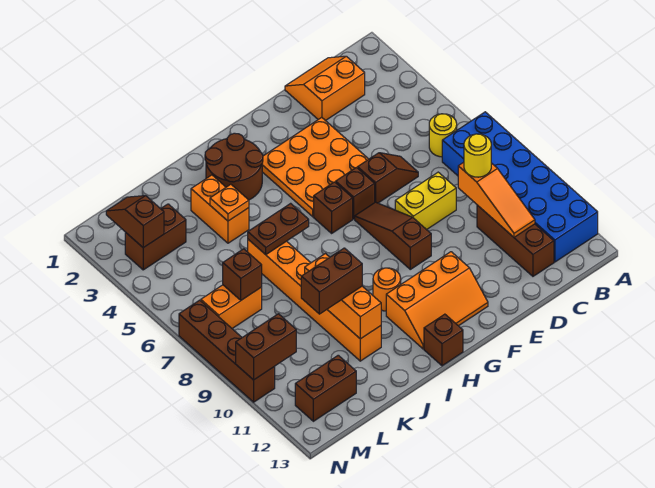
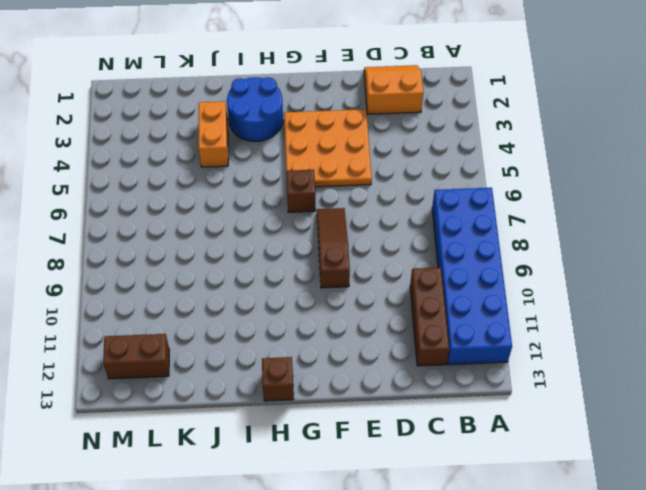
blue round brick H2:I3 level 1 -> brown round brick H2:I3 level 1
none -> yellow round brick B6 level 1
none -> brown slope D6:E6 level 1 top E
none -> yellow brick D8:E8 level 1

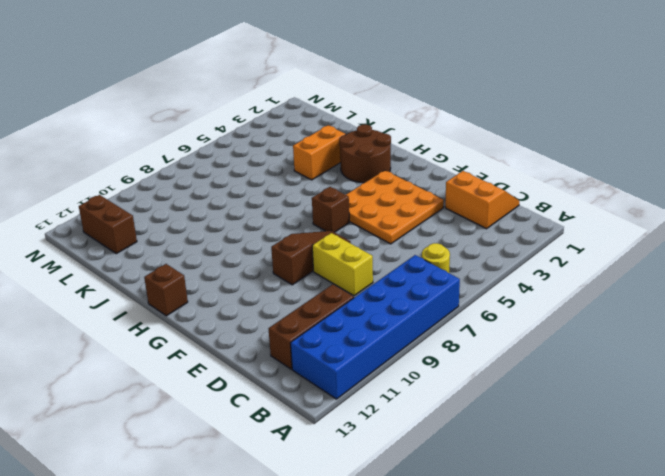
none -> brown slope D6:E6 level 1 top E
none -> brown brick F6 level 1
none -> orange slope F11:H12 level 1 top 11

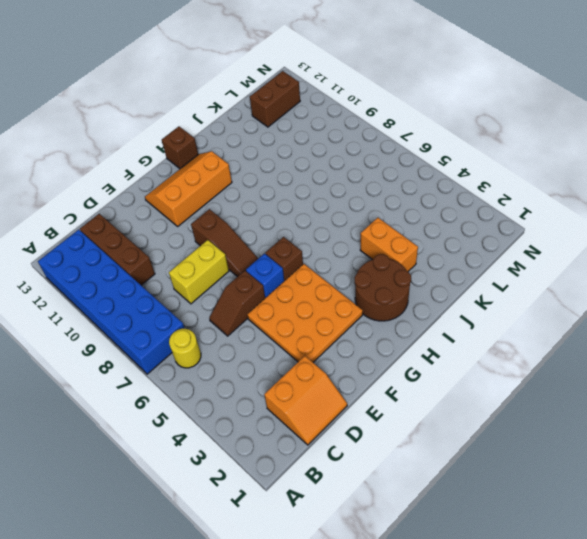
blue brick F6 level 1 -> brown brick F6 level 1
none -> orange round brick H10 level 1
none -> orange brick J6:J11 level 1
none -> brown brick L3:M3 level 1

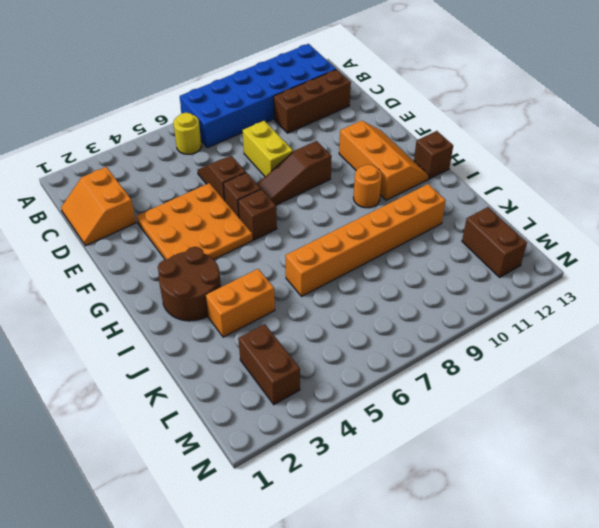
none -> orange brick L7:M7 level 1
none -> brown brick N7:N10 level 1
none -> orange slope C9:C11 level 2 top 9

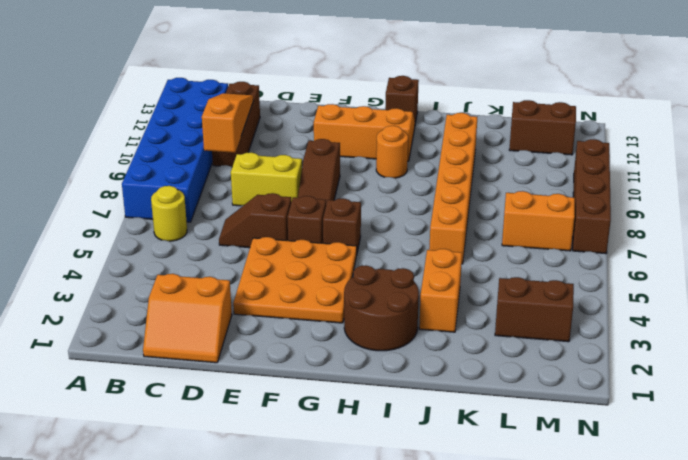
none -> brown plate I6:J6 level 2
none -> orange plate J4 level 2
none -> orange brick J9:J11 level 2

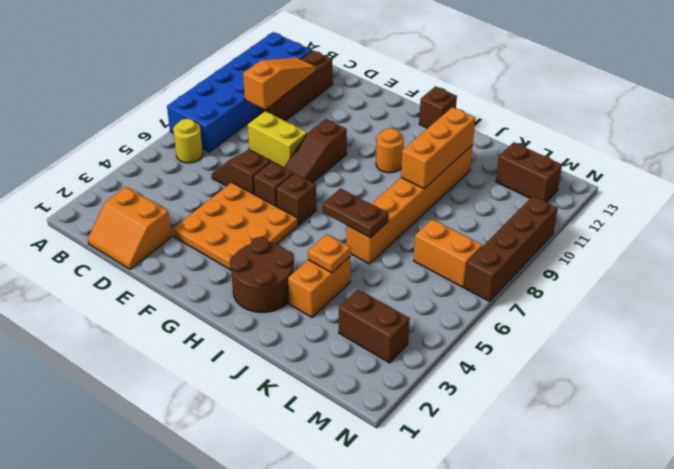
none -> orange slope F11:H12 level 1 top 11
none -> brown brick L7 level 2
none -> brown slope M2:M3 level 2 top 3

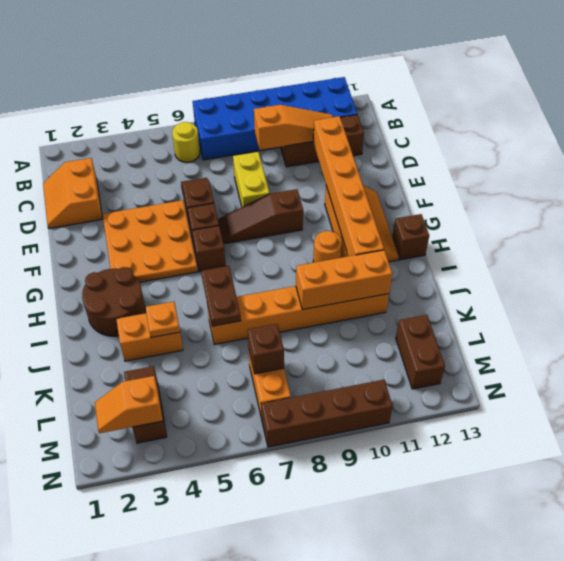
orange brick D11:I11 level 2 -> none
orange slope M2:M3 level 2 top 3 -> brown slope M2:M3 level 2 top 3
none -> brown brick M10:N10 level 2
none -> yellow round brick C9 level 3
none -> brown brick J10:K10 level 3

